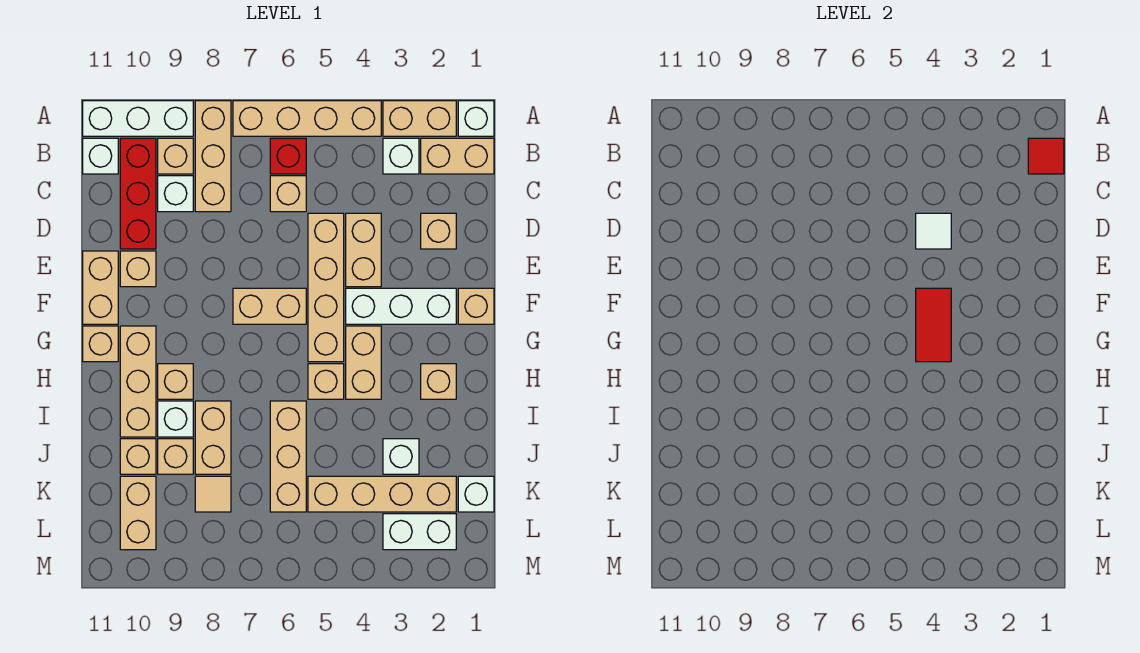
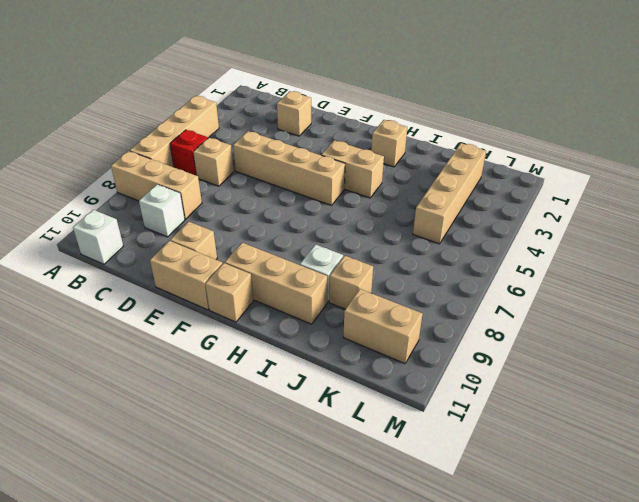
none -> white brick A1 level 1
none -> tan brick A2:A3 level 1
none -> white brick A9:A11 level 1
none -> tan brick B1:B2 level 1

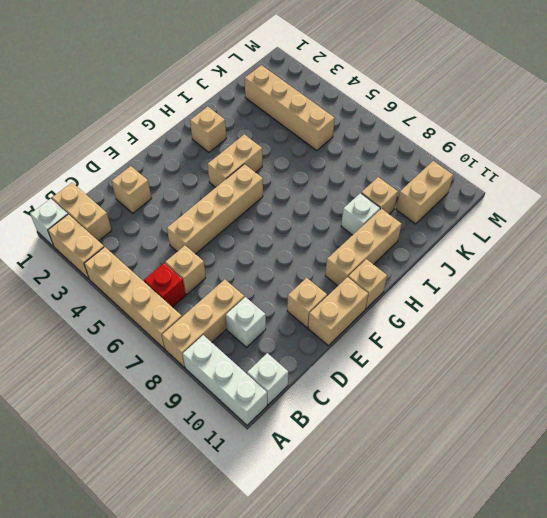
none -> white brick B3 level 1
none -> tan brick B9 level 1
none -> red brick B10:D10 level 1
none -> tan brick D4:E4 level 1

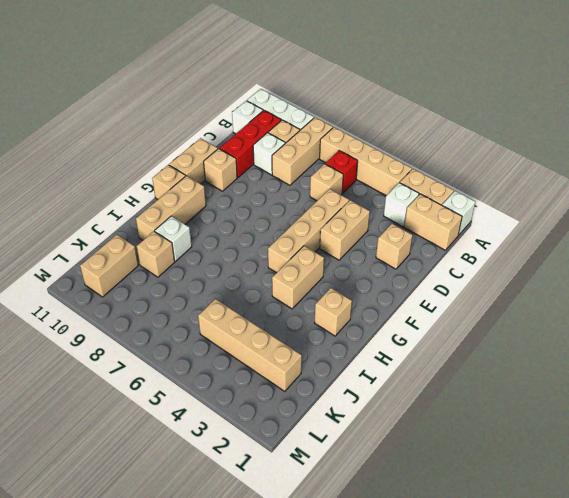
none -> tan brick F1 level 1
none -> white brick F2:F4 level 1
none -> tan brick F6:F7 level 1
none -> tan brick H5 level 1

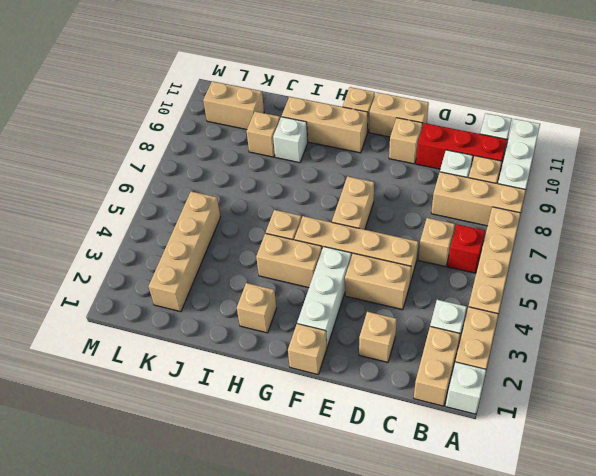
none -> tan brick H9 level 1
none -> tan brick I6:K6 level 1
none -> tan brick I8:J8 level 1
none -> white brick J3 level 1

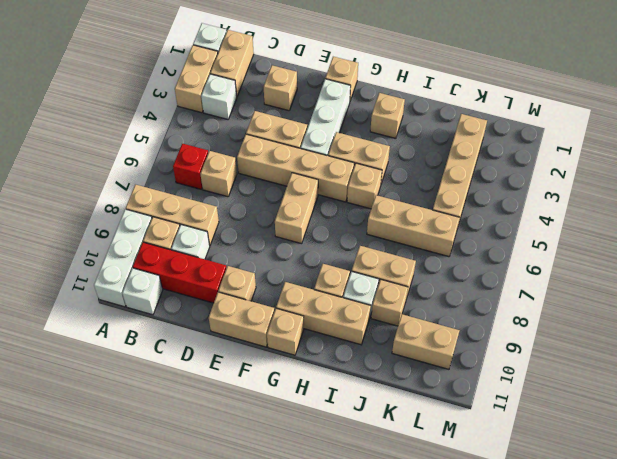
none -> tan brick A4:A7 level 1
none -> white brick J3 level 1
none -> tan brick J10 level 1
none -> white brick K1 level 1

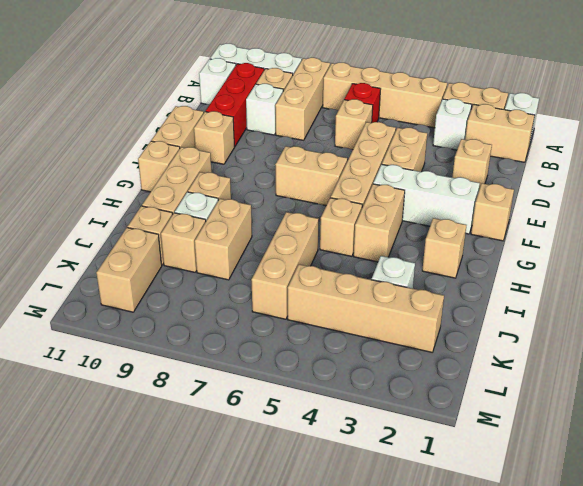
none -> white brick K1 level 1
none -> tan tile K8 level 1
none -> white brick L2:L3 level 1
none -> red tile B1 level 2

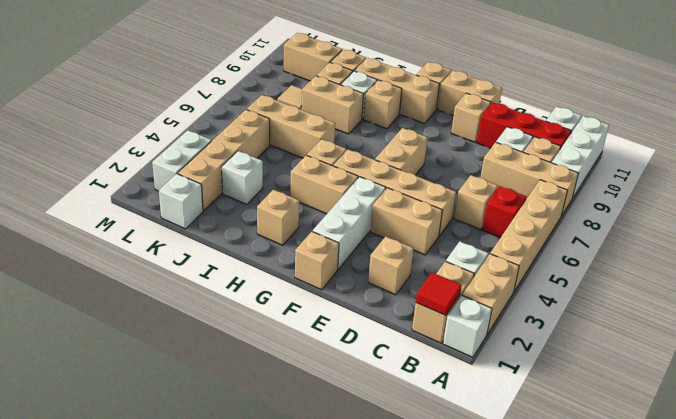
none -> white tile D4 level 2
none -> red tile F4:G4 level 2

